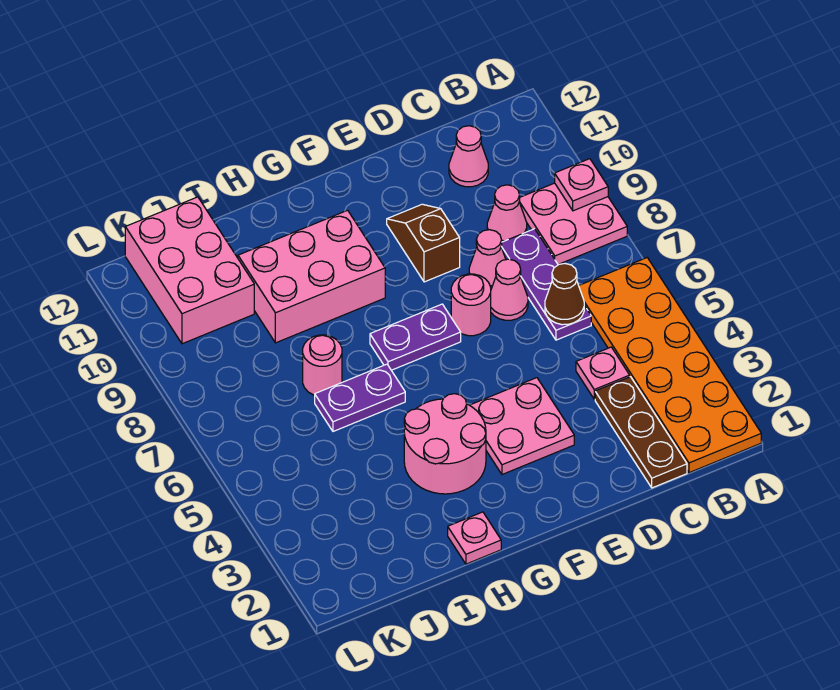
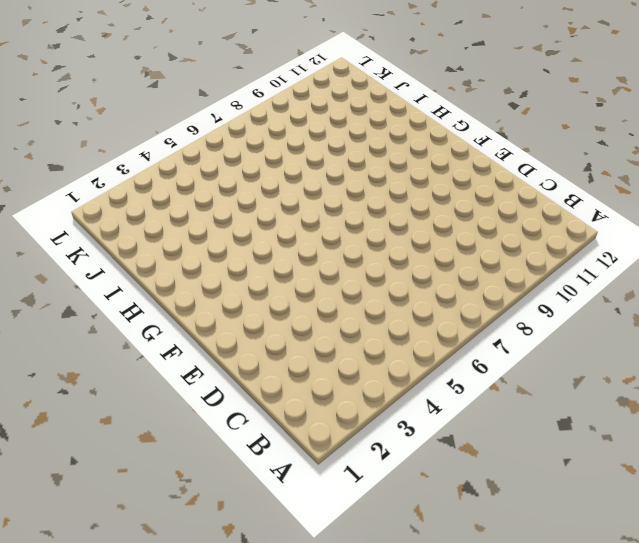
none -> orange plate A1:B6 level 1
none -> pink plate A8:B9 level 1
none -> brown plate C1:C3 level 1

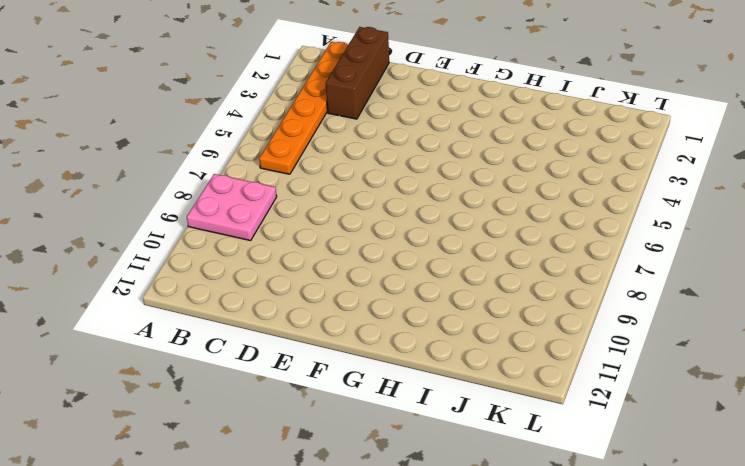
orange plate B1:B6 level 1 -> orange plate A1:B6 level 1
brown brick C1:C3 level 1 -> brown plate C1:C3 level 1
none -> pink plate C4 level 1
none -> purple plate C6:C8 level 1
none -> pink cone C9 level 1

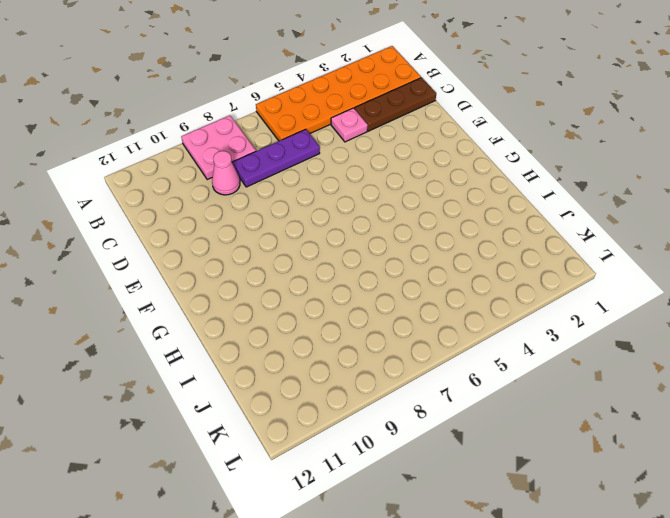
none -> pink cone C11 level 1
none -> pink cone D7 level 1
none -> pink cone D8 level 1

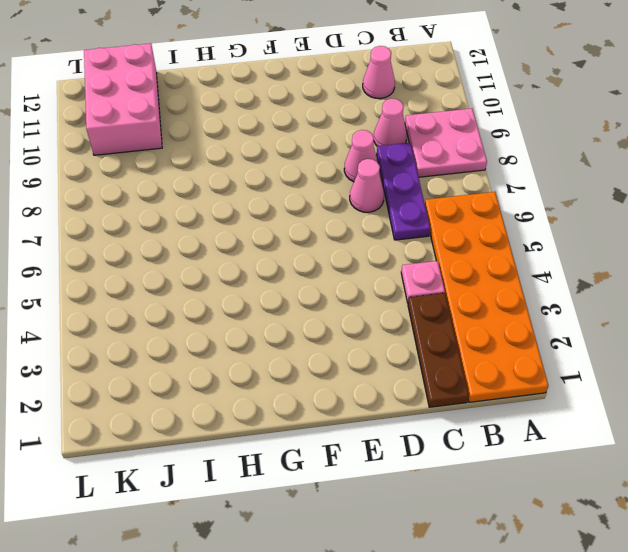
none -> pink plate E3:F4 level 1
none -> pink round brick E7 level 1
none -> brown slope E9:E10 level 1 top 9

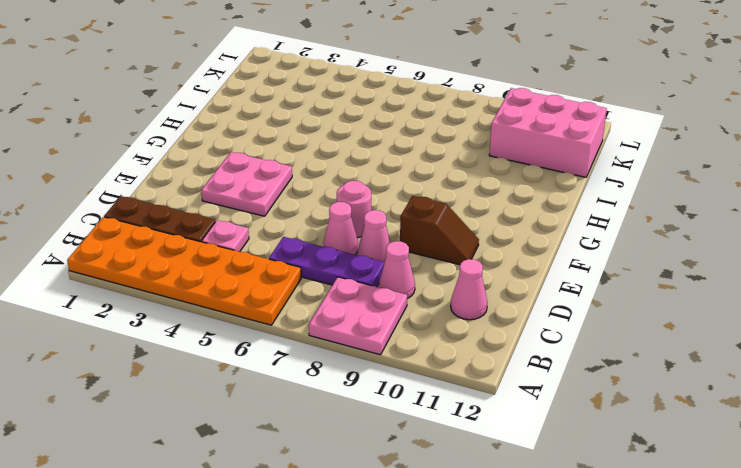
none -> purple plate F7:G7 level 1
none -> pink round brick G3:H4 level 1
none -> pink brick G9:I10 level 1

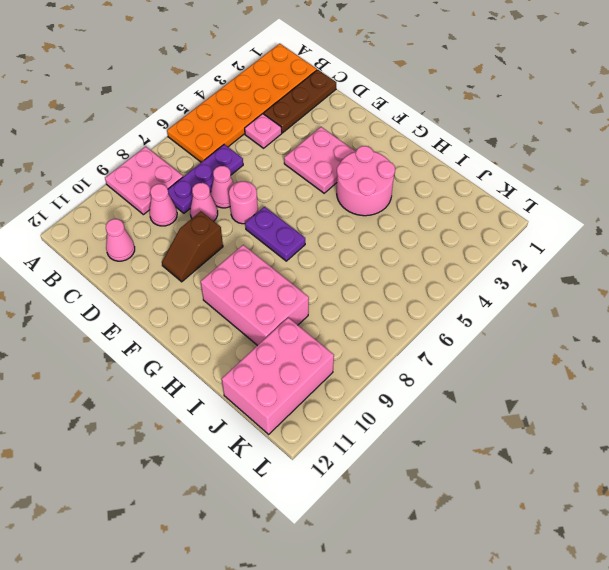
none -> pink plate H1 level 1
none -> purple plate H6:I6 level 1
none -> pink round brick I7 level 1

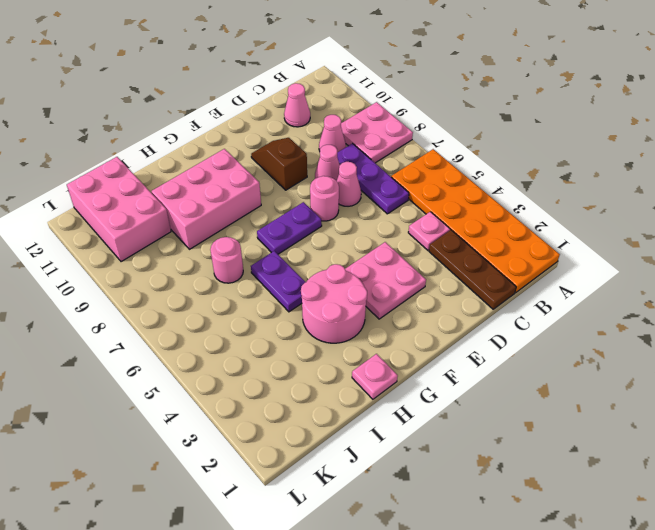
purple plate H5:H6 level 1 -> purple plate H6:I6 level 1
none -> pink plate A9 level 2
none -> brown cone C6 level 2

